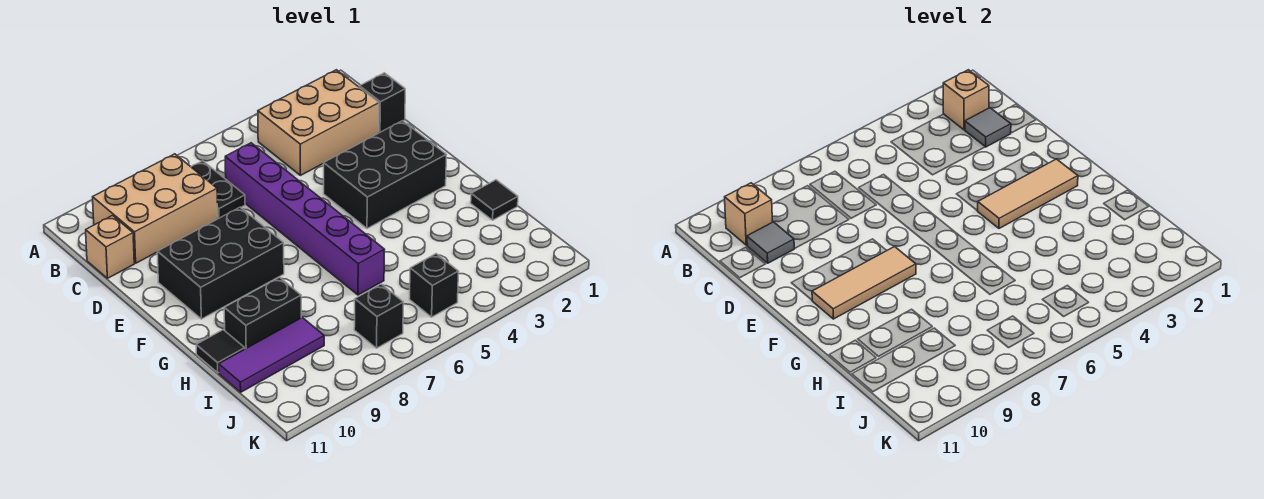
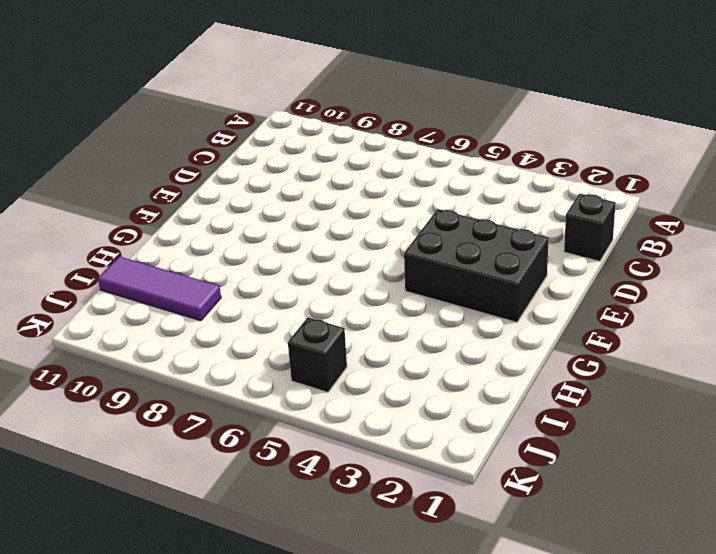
none -> tan brick B2:C4 level 1
none -> black plate B7:C7 level 1
none -> tan brick B8:C10 level 1

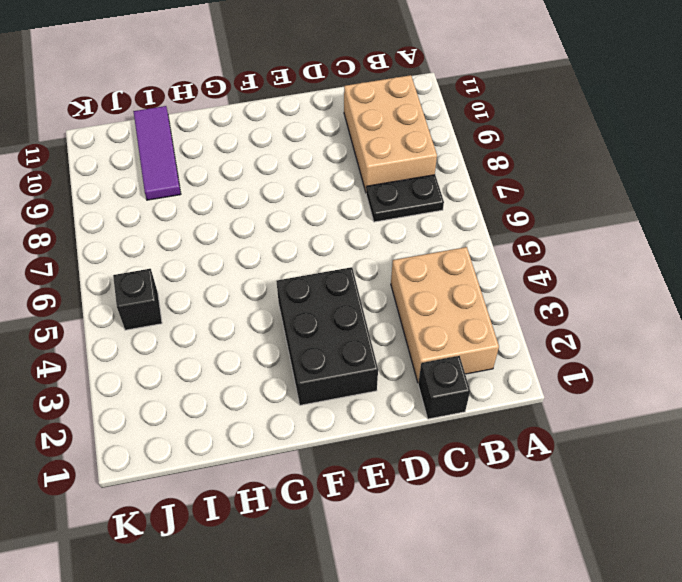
none -> purple brick C6:H6 level 1
none -> tan brick C11 level 1
none -> black brick E8:F10 level 1

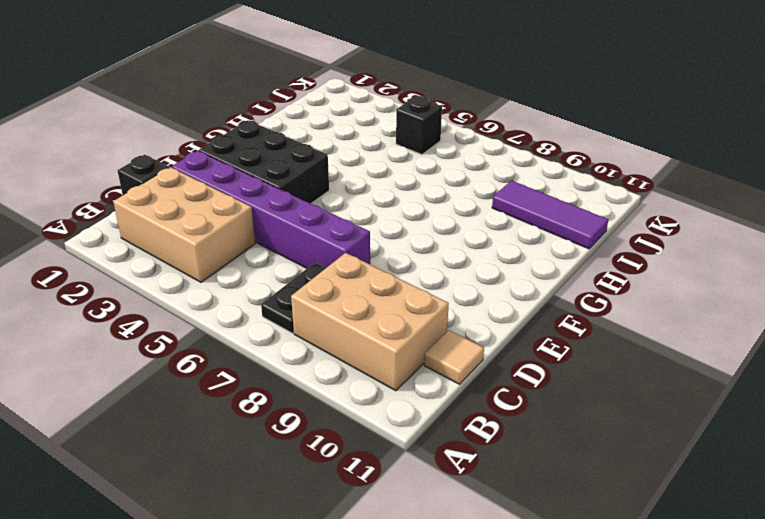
tan tile C11 level 1 -> tan brick C11 level 1
purple brick D2:D7 level 1 -> purple brick C6:H6 level 1
none -> black brick E8:F10 level 1
none -> black tile H1 level 1
none -> black brick H9:H10 level 1

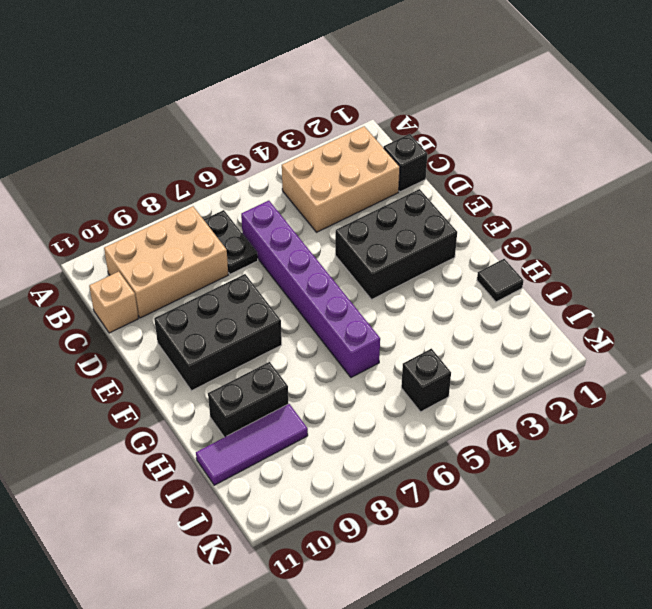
none -> black tile H11 level 1
none -> black brick J7 level 1
none -> tan brick B2 level 2

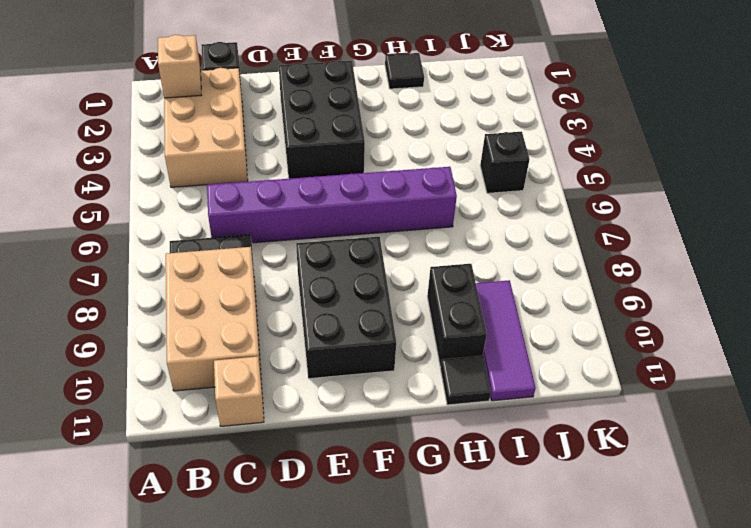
none -> black brick J7 level 1
none -> tan brick B10 level 2
none -> grey tile C2 level 2

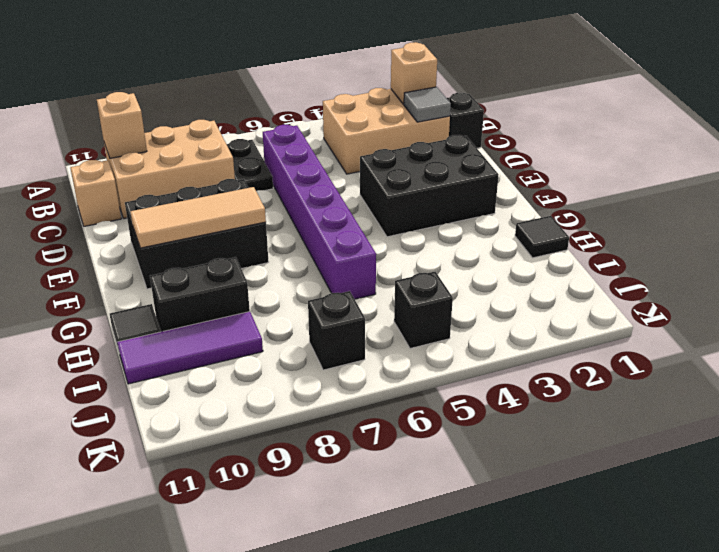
none -> grey tile C10 level 2
none -> tan tile F2:F4 level 2

